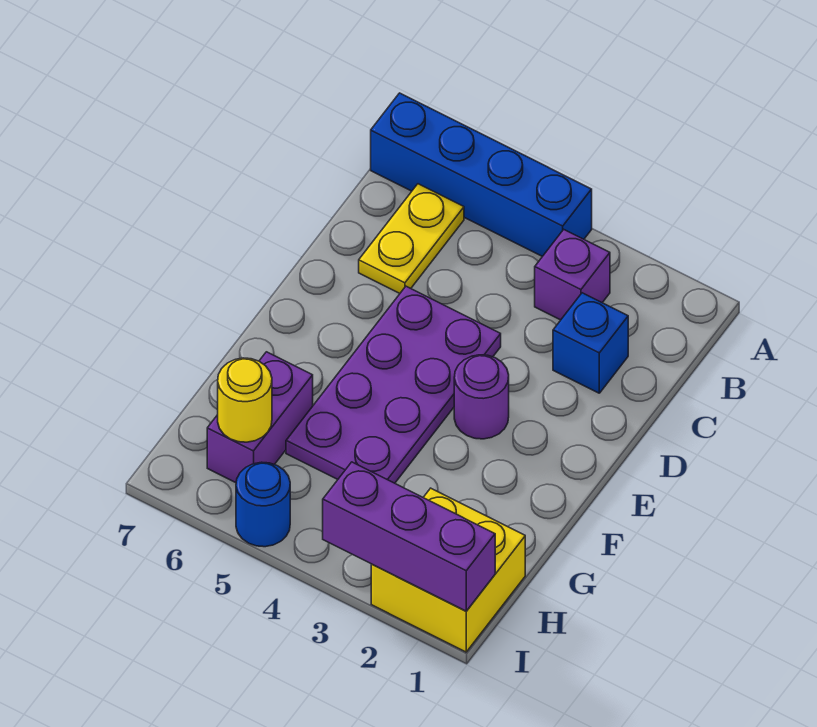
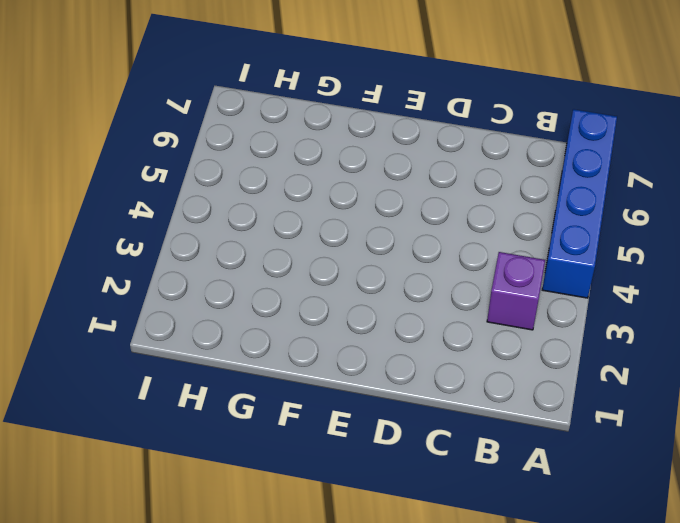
none -> yellow plate B6:C6 level 1
none -> blue brick C2 level 1

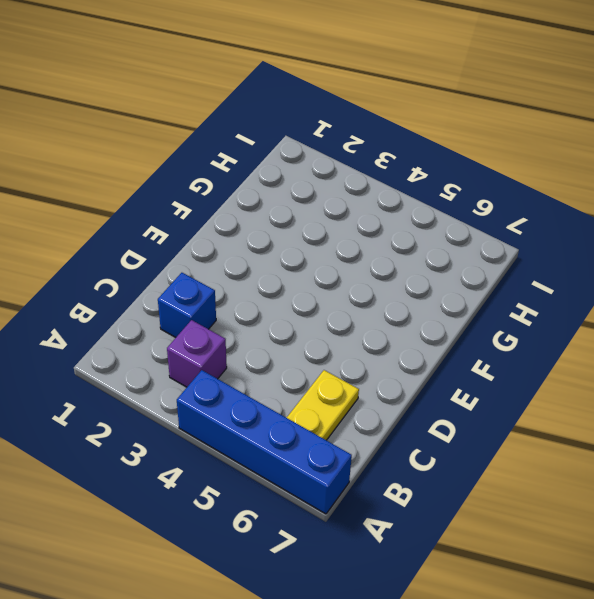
none -> purple plate D4:G5 level 1
none -> purple round brick E3 level 1

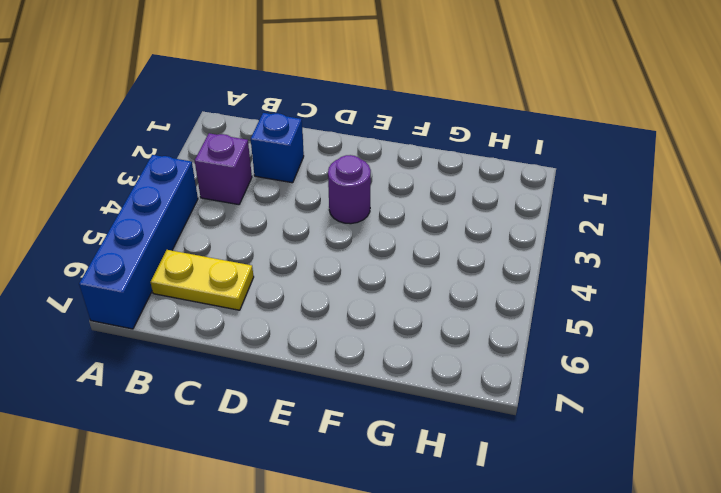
none -> purple plate D4:G5 level 1
none -> purple brick G6:H6 level 1

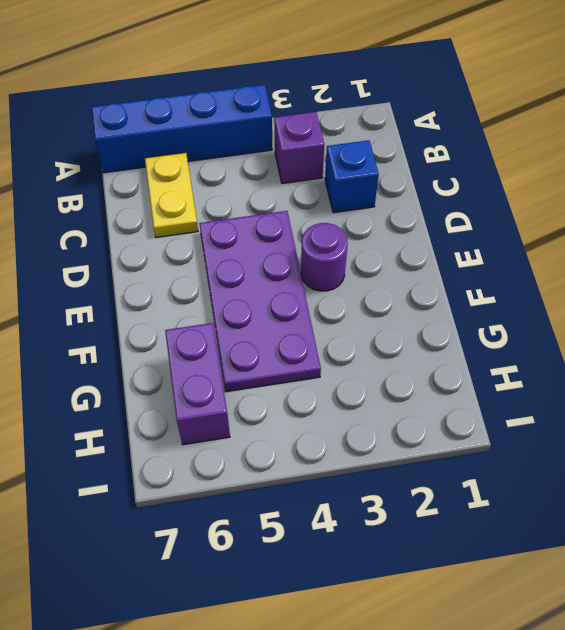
none -> yellow brick H1:I2 level 1
none -> blue round brick I5 level 1

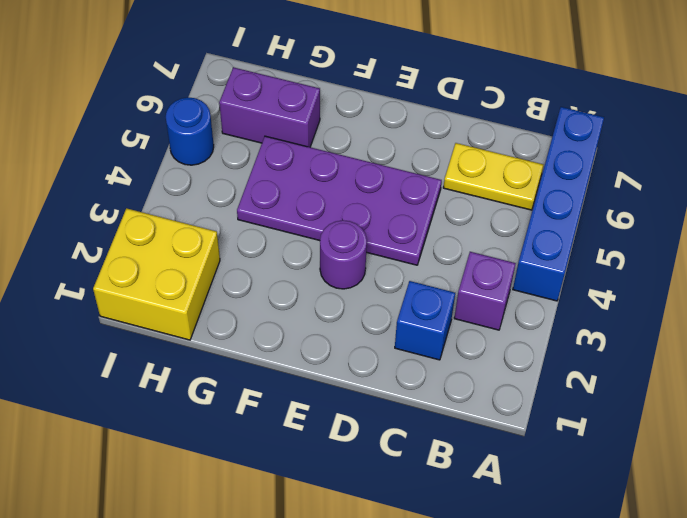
none -> yellow round brick H6 level 2
none -> purple brick I1:I3 level 2

